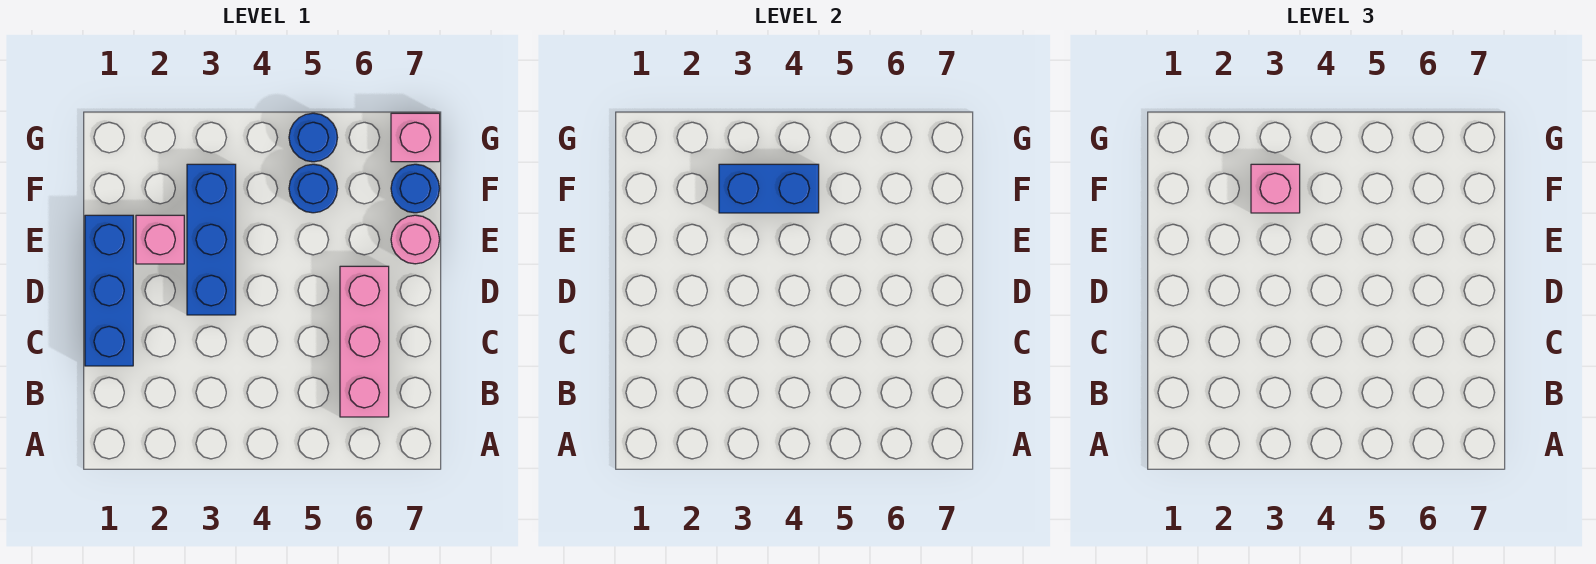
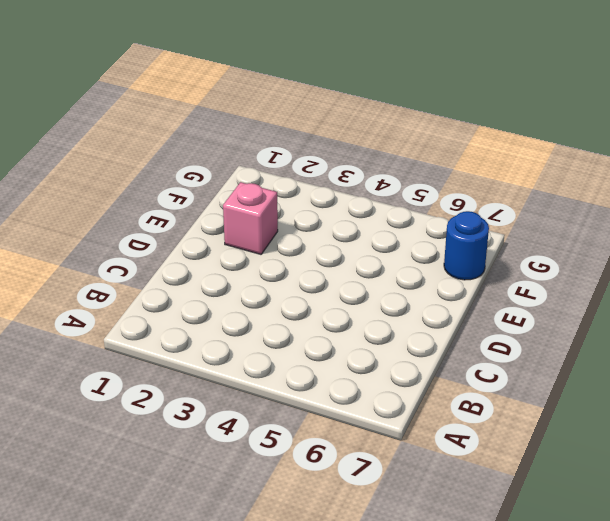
none -> pink brick B6:D6 level 1
none -> blue brick C1:E1 level 1

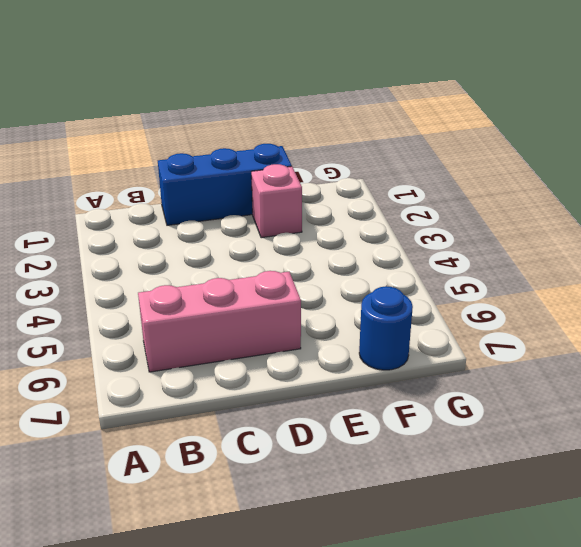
none -> blue brick D3:F3 level 1
none -> pink round brick E7 level 1

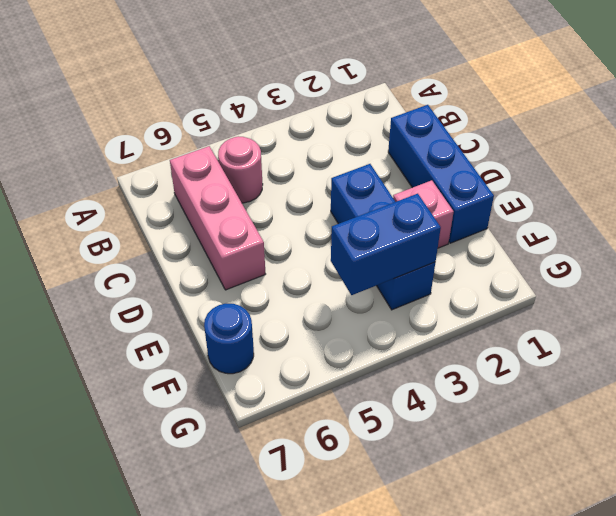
pink round brick B5 level 1 -> pink round brick E7 level 1
none -> blue round brick F5 level 1
none -> blue round brick G5 level 1

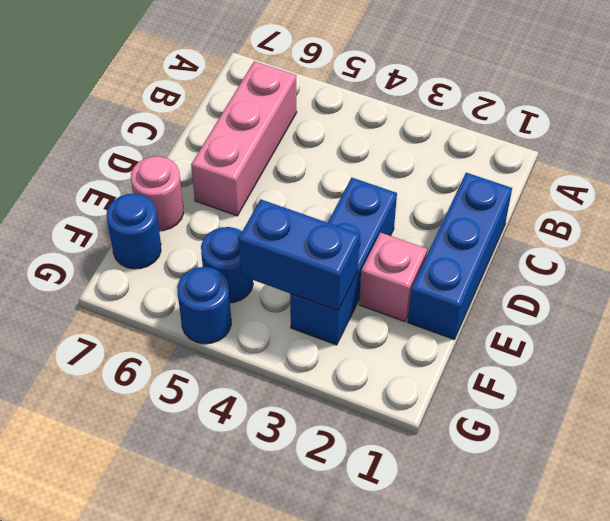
none -> pink brick G7 level 1
none -> pink brick F3 level 3

